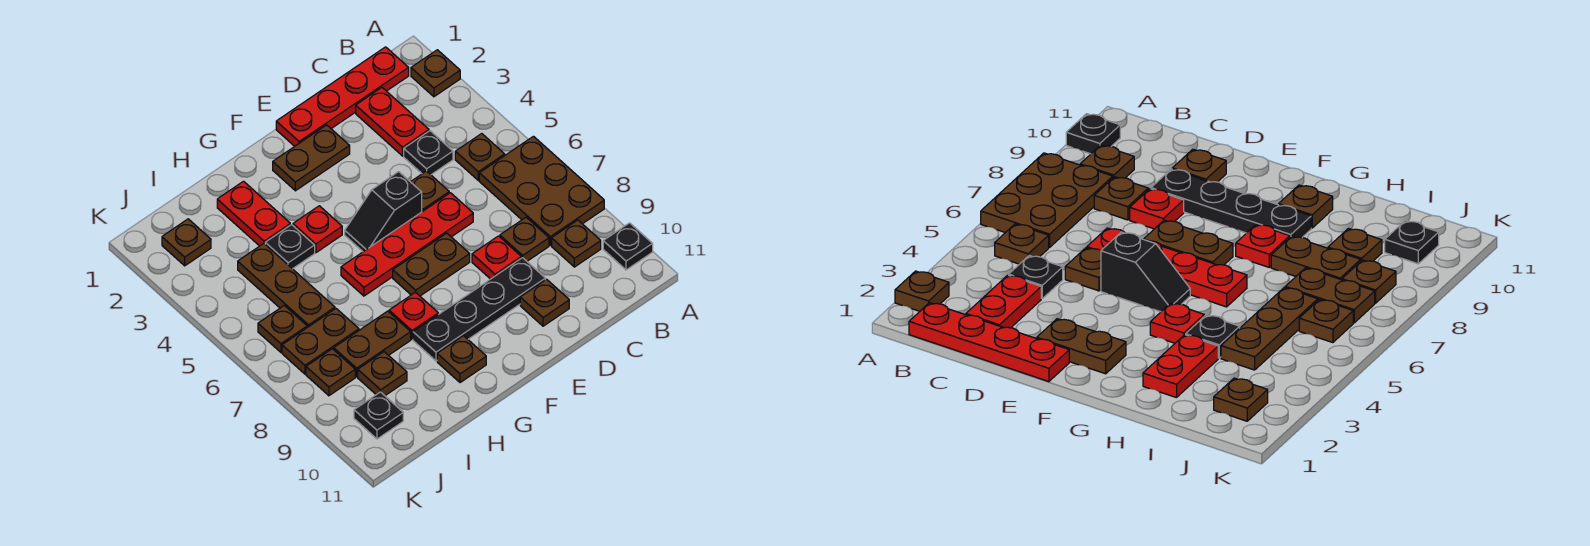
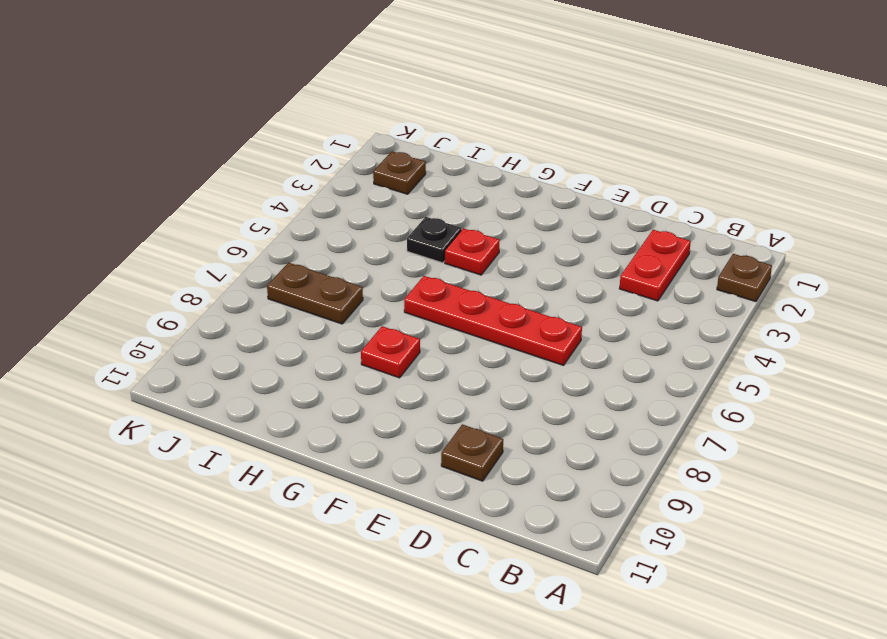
none -> brown plate A6:B8 level 1
none -> black plate A10 level 1
none -> red plate B1:E1 level 1
none -> brown plate B5 level 1

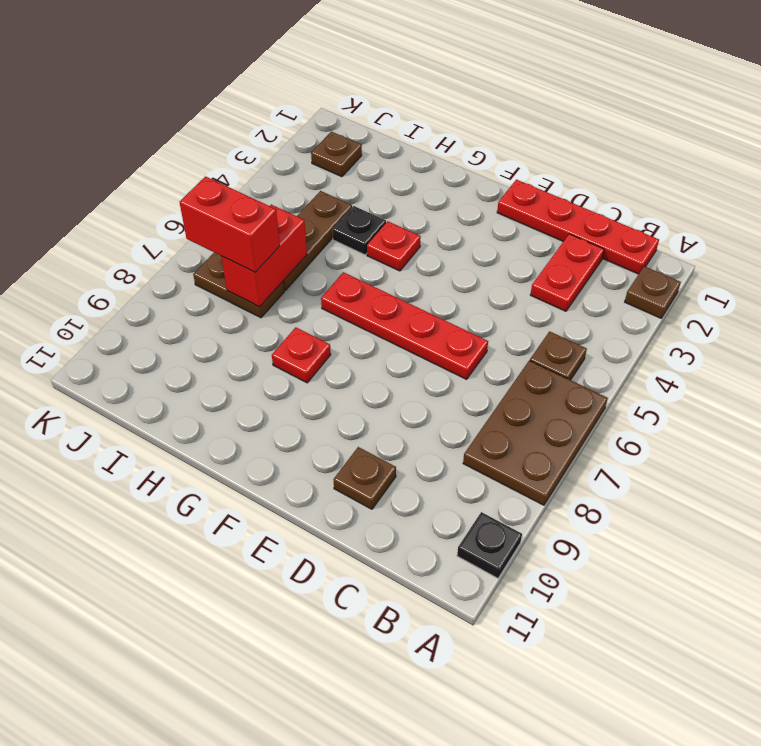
red brick I6:I7 level 2 -> none
red brick I7:J7 level 3 -> none
none -> brown plate B9 level 1
none -> black plate C4 level 1
none -> brown plate C8 level 1
none -> brown plate D5 level 1

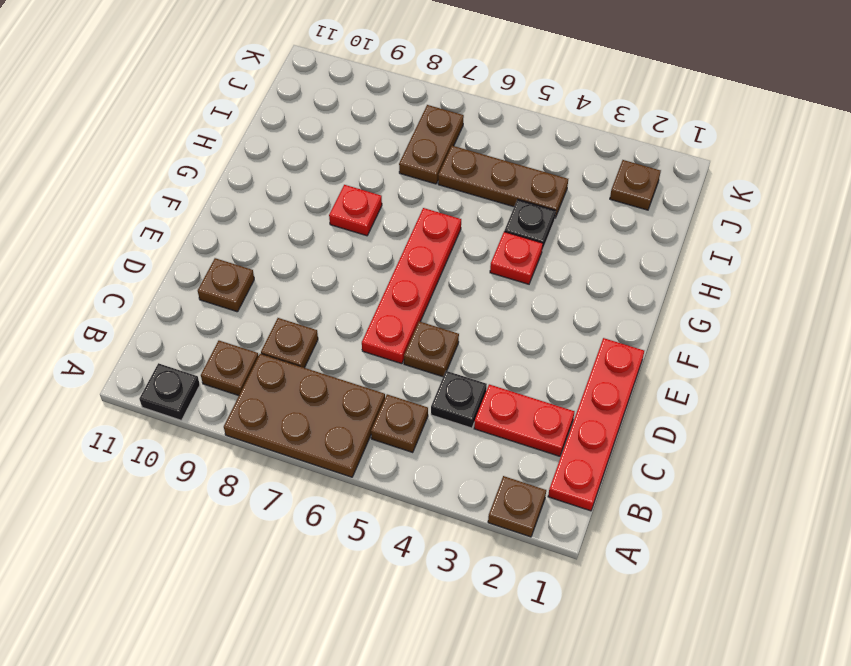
none -> red plate D8 level 1
none -> black plate D9:G9 level 1
none -> brown plate E2:F2 level 1
none -> black slope E5:F5 level 1 top E

